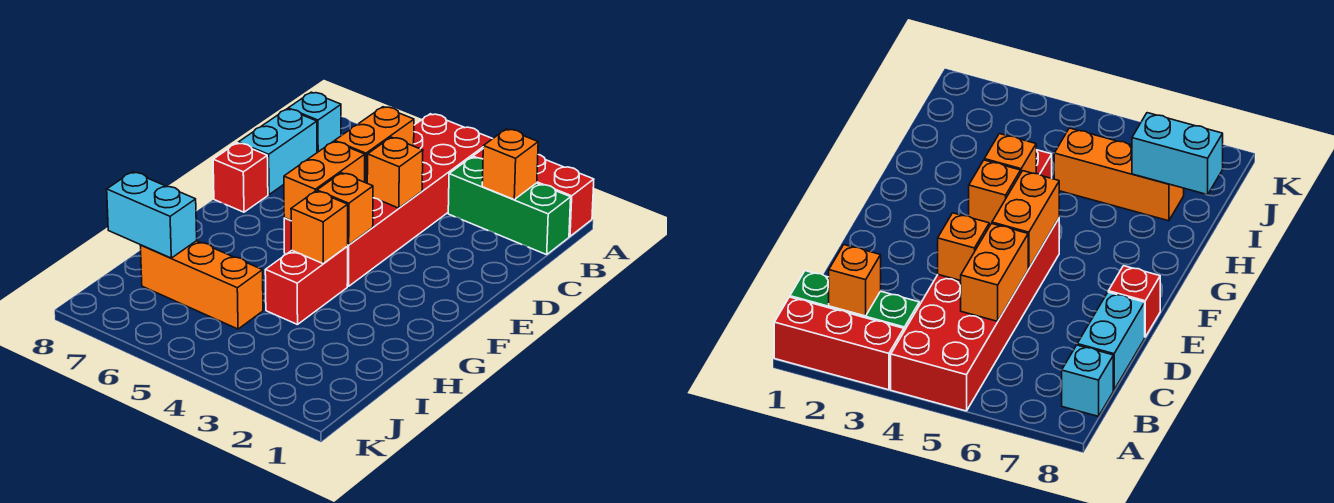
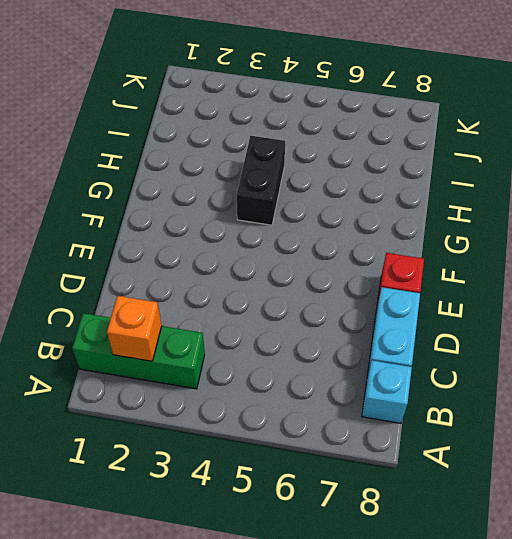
black brick G4:H4 level 1 -> red brick G4:H4 level 1
none -> red brick A1:A3 level 1
none -> red brick A4:F5 level 1
none -> orange brick I5:I7 level 1

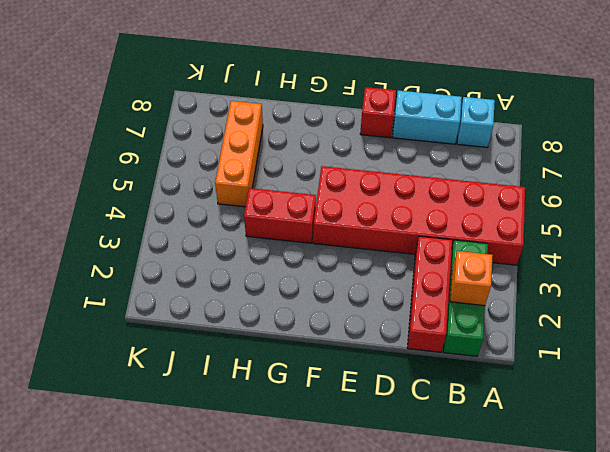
red brick C1:C3 level 1 -> red brick A1:A3 level 1
none -> orange brick C5:D5 level 2
none -> orange brick D4 level 2
none -> orange brick E5:F5 level 2

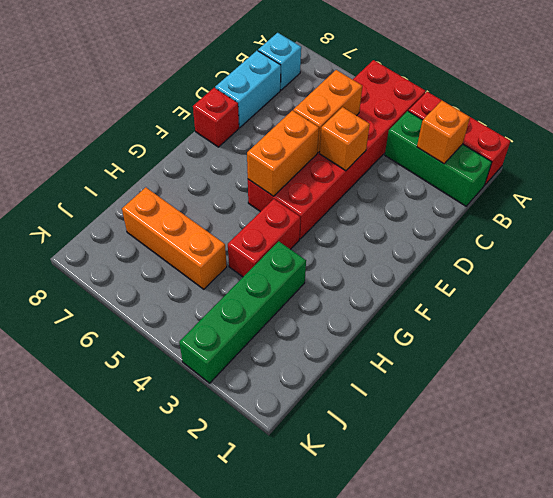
green brick H3:K3 level 1 -> none
none -> orange brick F4 level 2
none -> orange brick G4 level 2
none -> cyan brick I7:I8 level 2

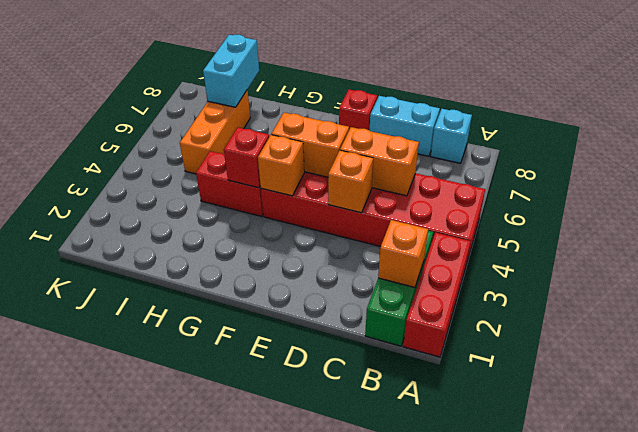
red brick G4 level 2 -> orange brick G4 level 2

